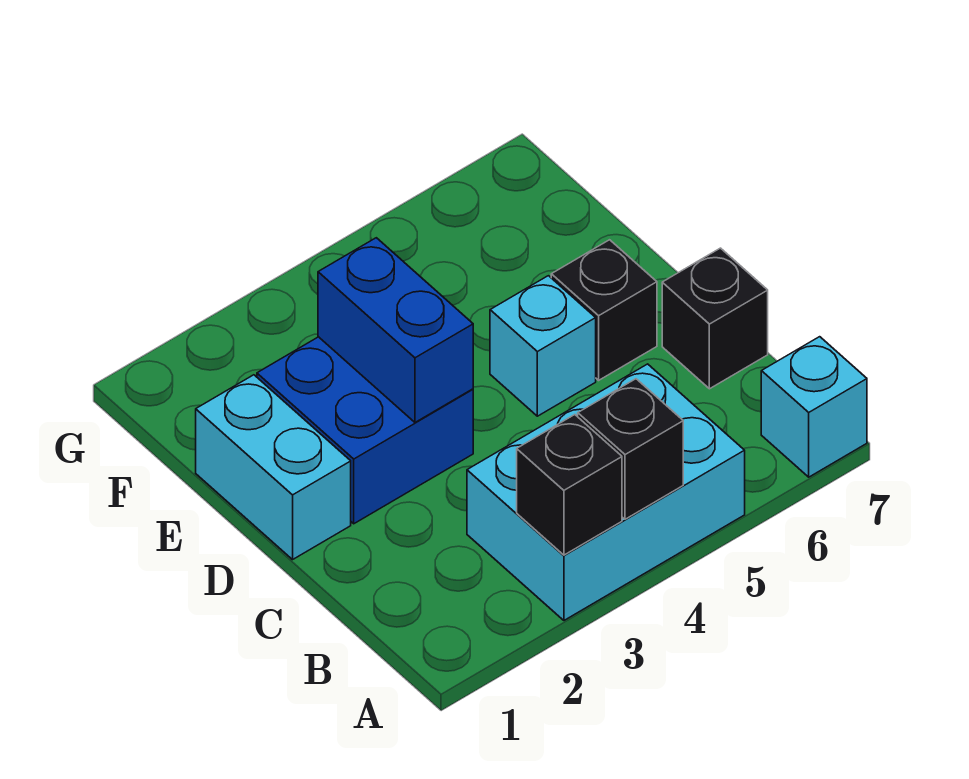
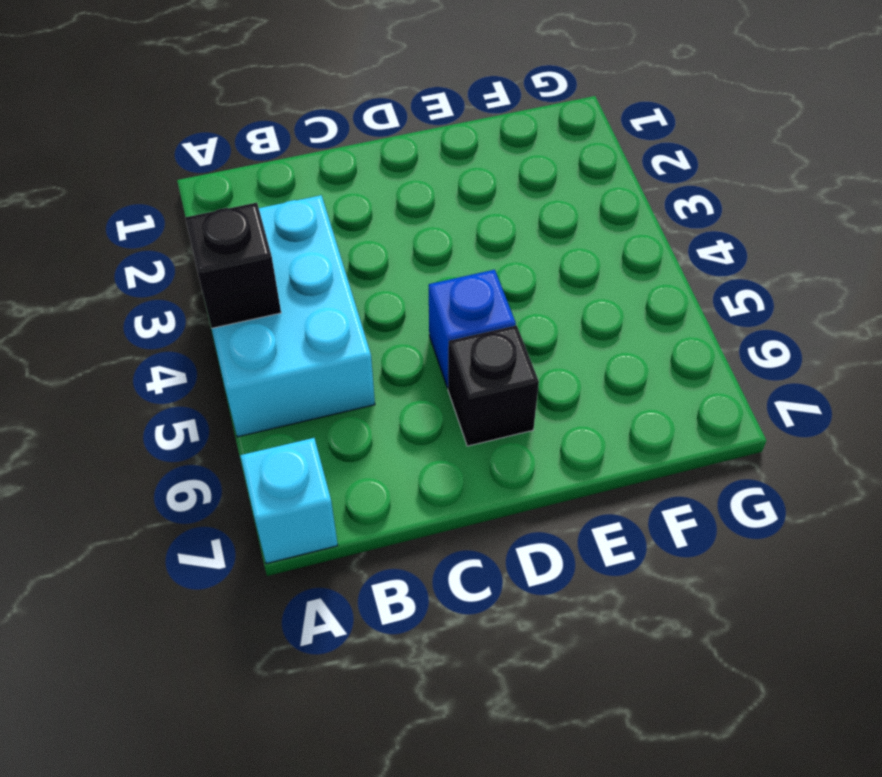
blue brick D5 level 1 -> cyan brick D5 level 1
none -> black brick C7 level 1
none -> cyan brick D1:E1 level 1

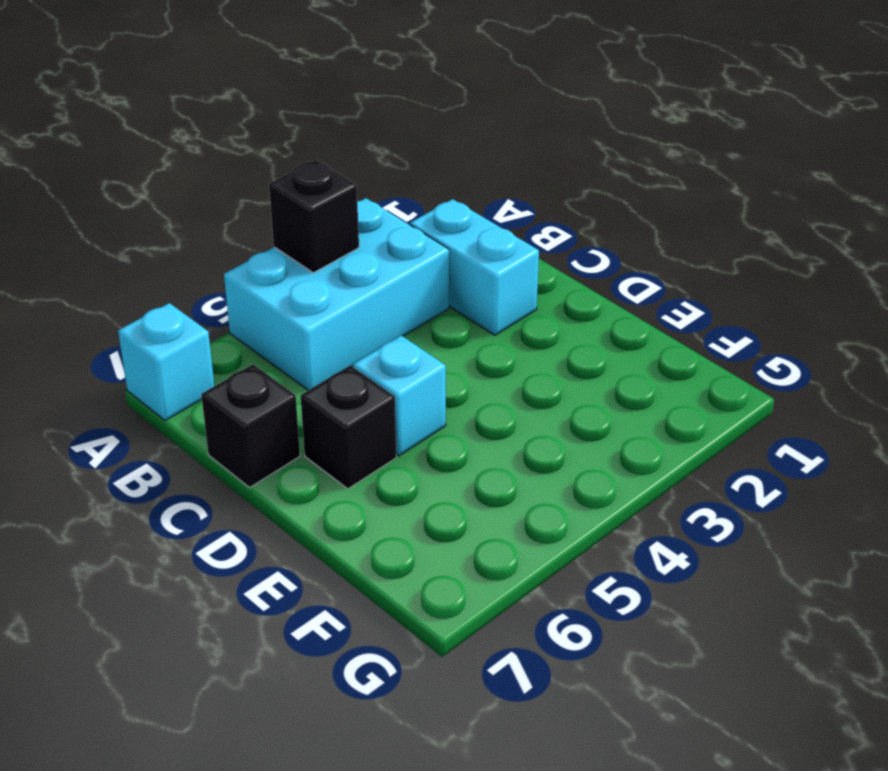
cyan brick B2:C2 level 1 -> cyan brick D1:E1 level 1
none -> blue brick D2:E3 level 1
none -> black brick A3 level 2

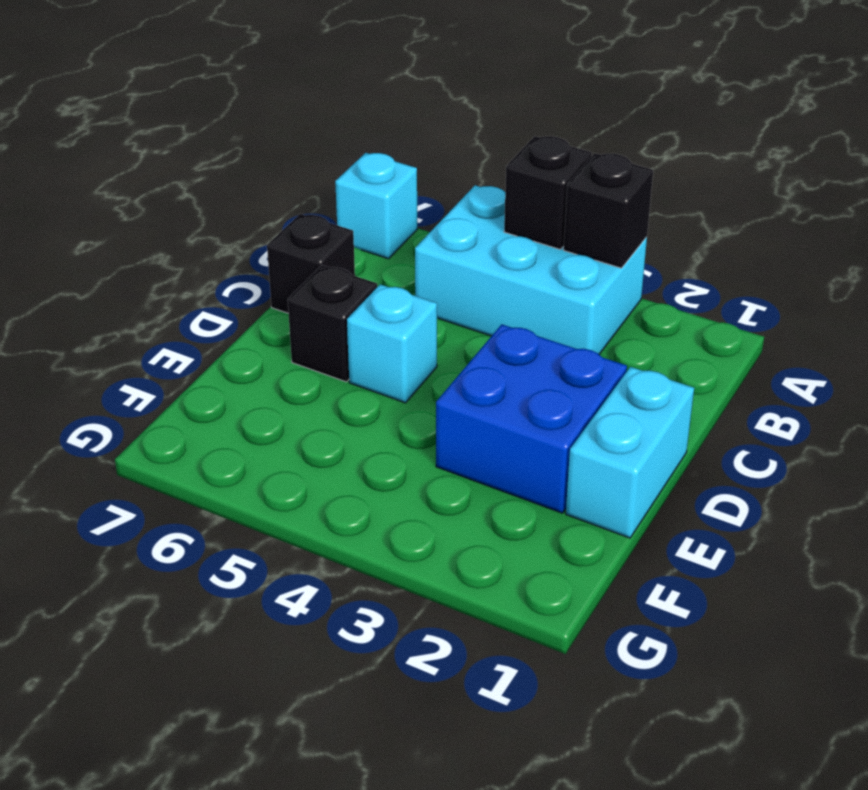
none -> blue brick D3:E3 level 2

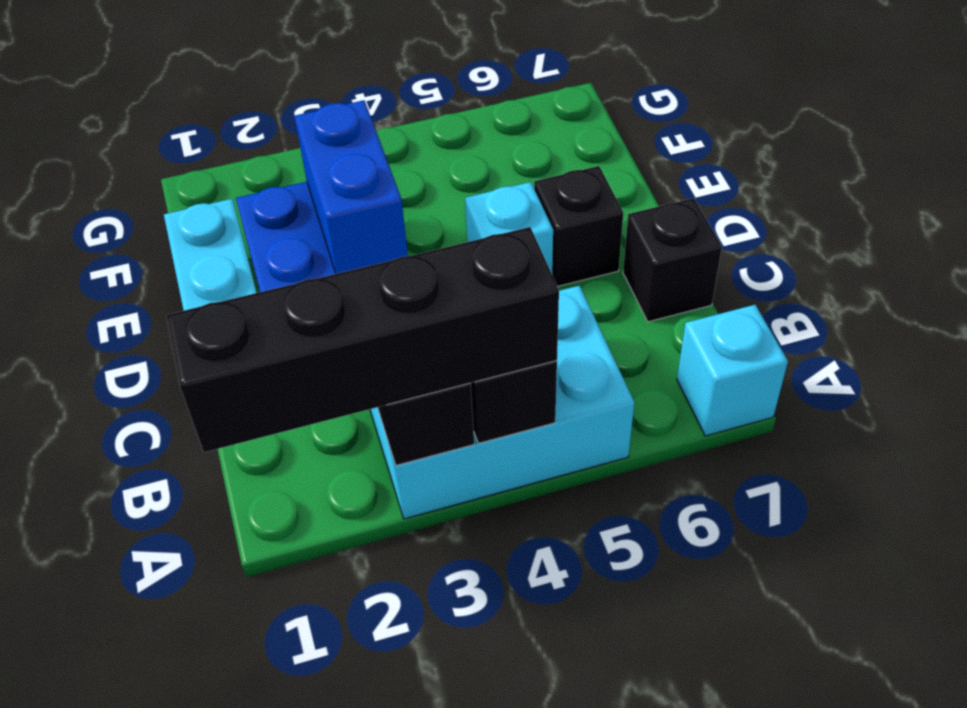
black brick A1:A4 level 3 -> none

